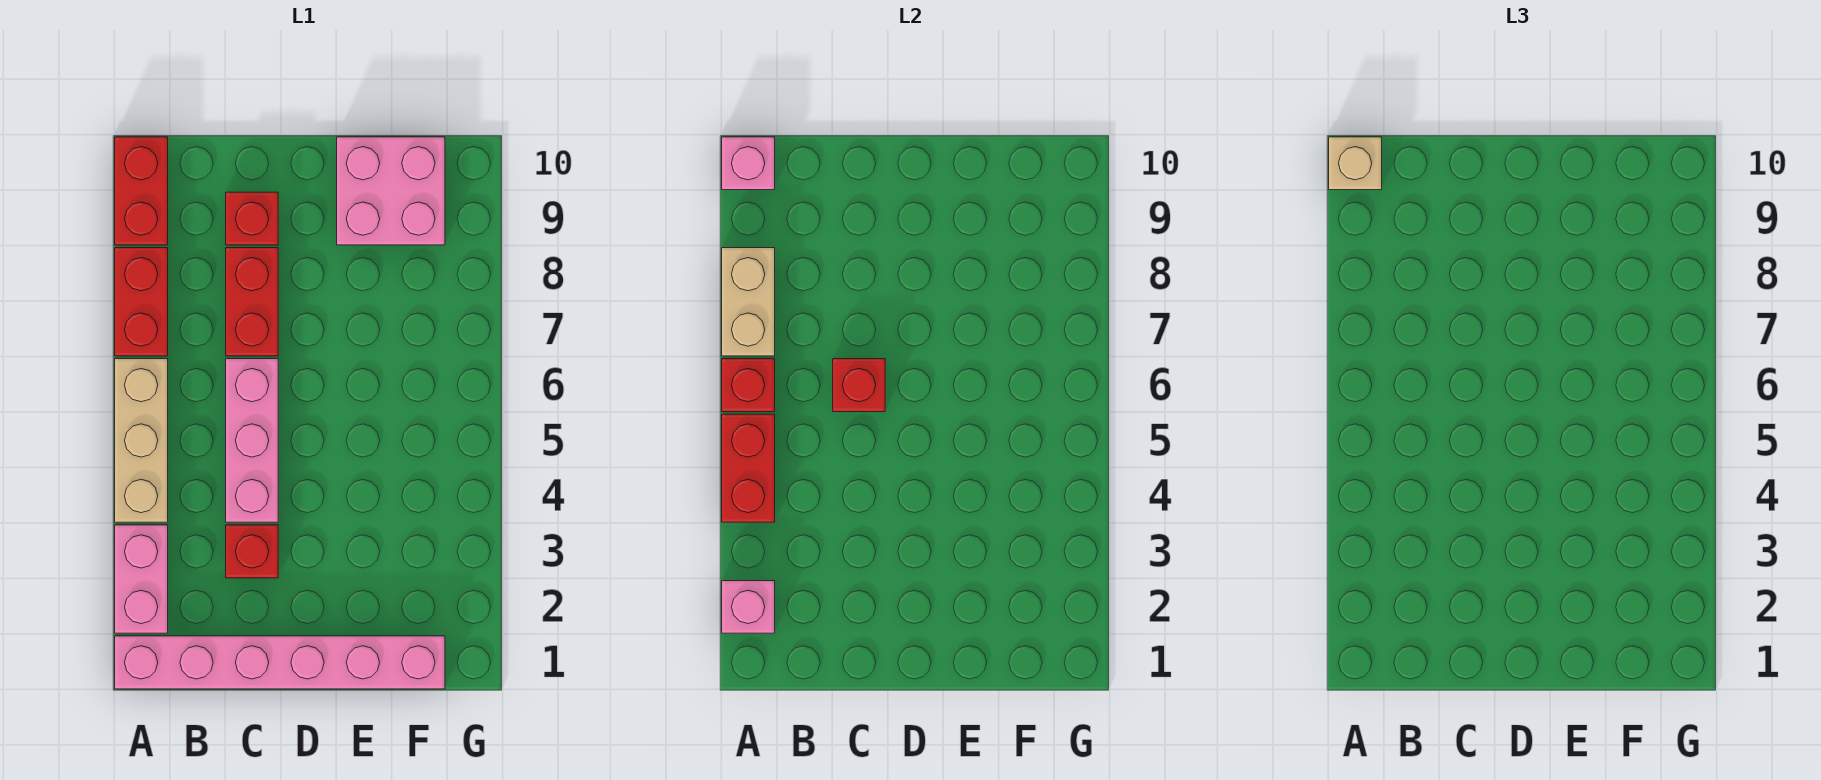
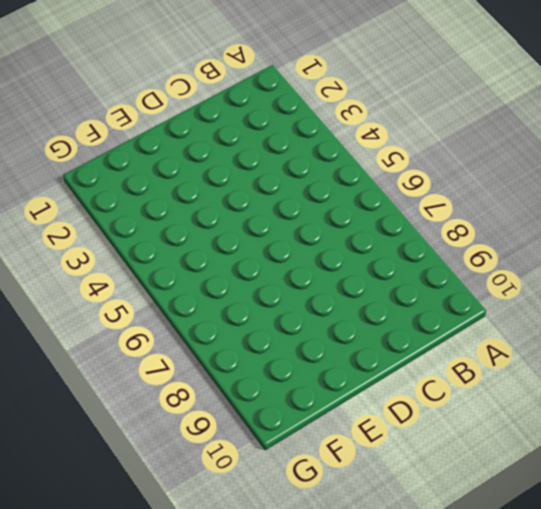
none -> pink brick A1:F1 level 1
none -> pink brick A2:A3 level 1
none -> tan brick A4:A6 level 1

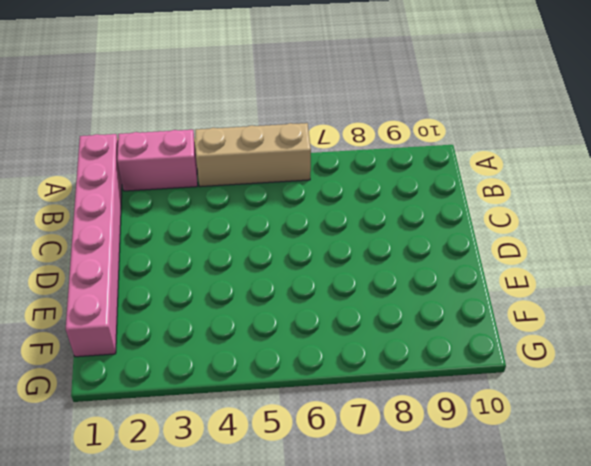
none -> red brick A7:A8 level 1
none -> red brick A9:A10 level 1
none -> red brick C3 level 1

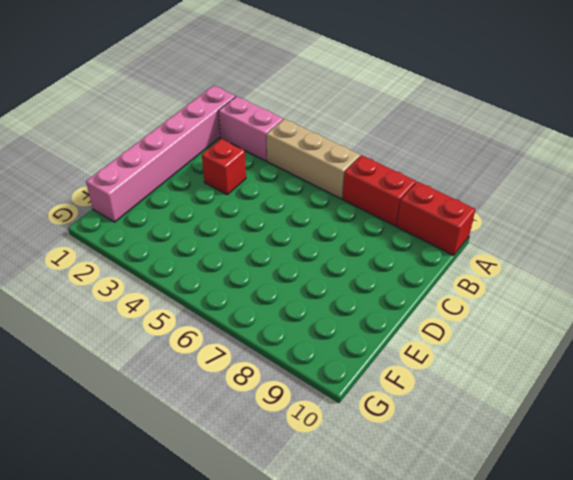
none -> pink brick C4:C6 level 1
none -> red brick C7:C8 level 1
none -> red brick C9 level 1

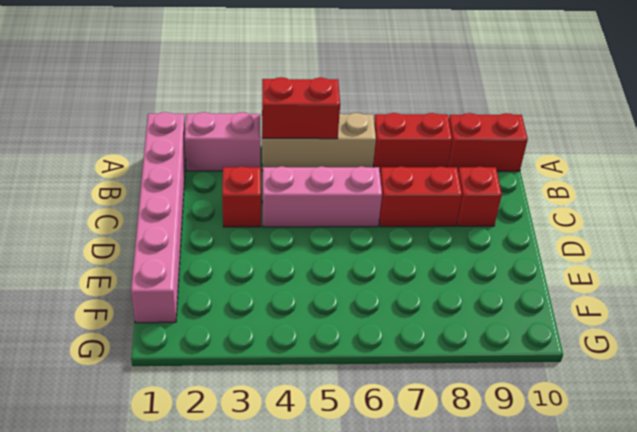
none -> pink brick E9:F10 level 1
none -> pink brick A2 level 2
none -> red brick A6 level 2

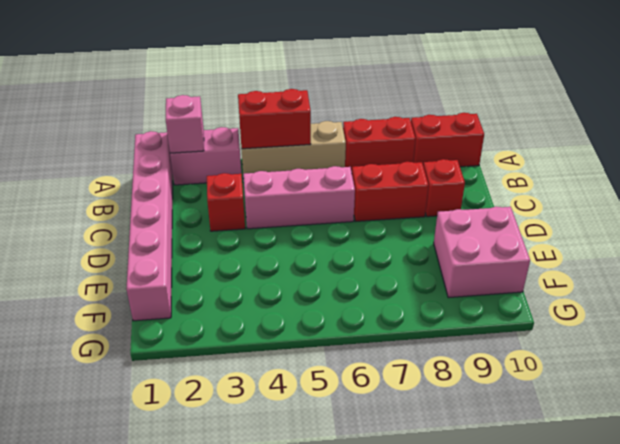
none -> red brick A6 level 2
none -> tan brick A7:A8 level 2
none -> pink brick A10 level 2

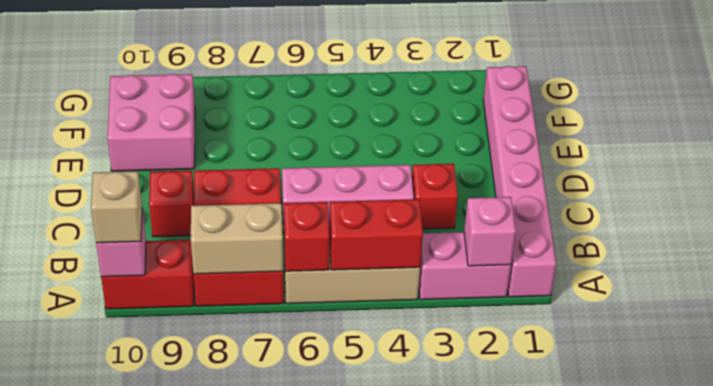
none -> red brick C6 level 2

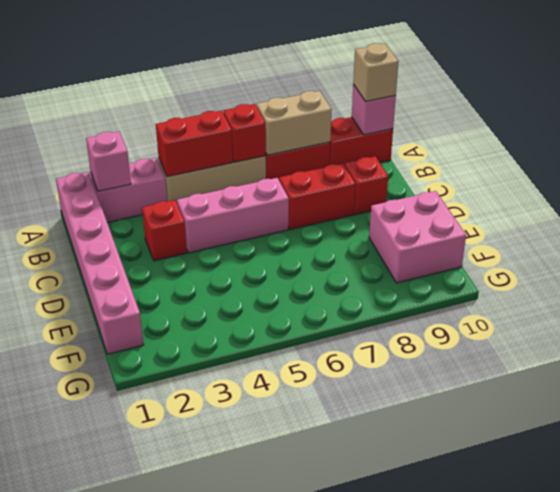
none -> red brick C6 level 2

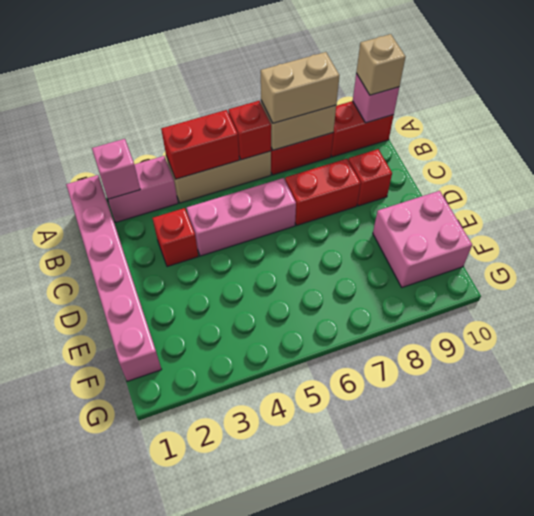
tan brick A7:A8 level 3 -> none
none -> red brick C6 level 2

